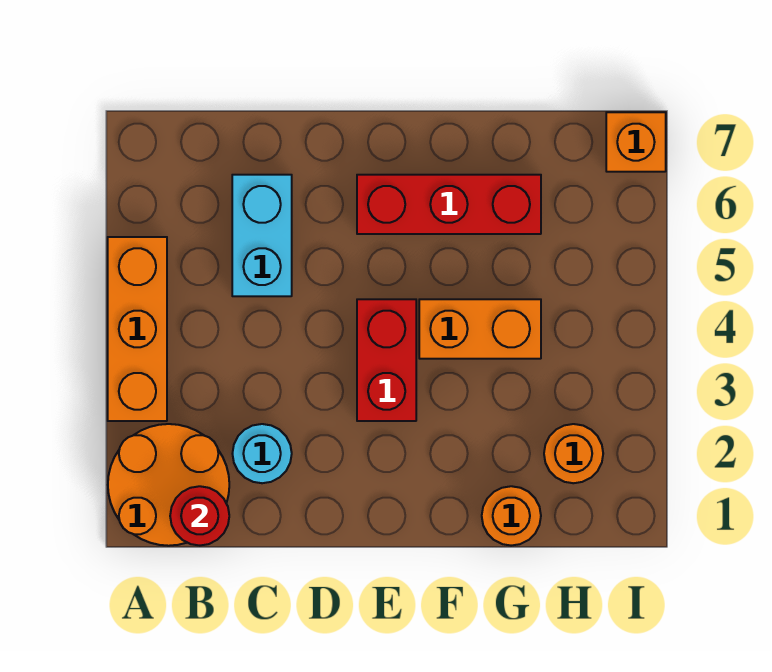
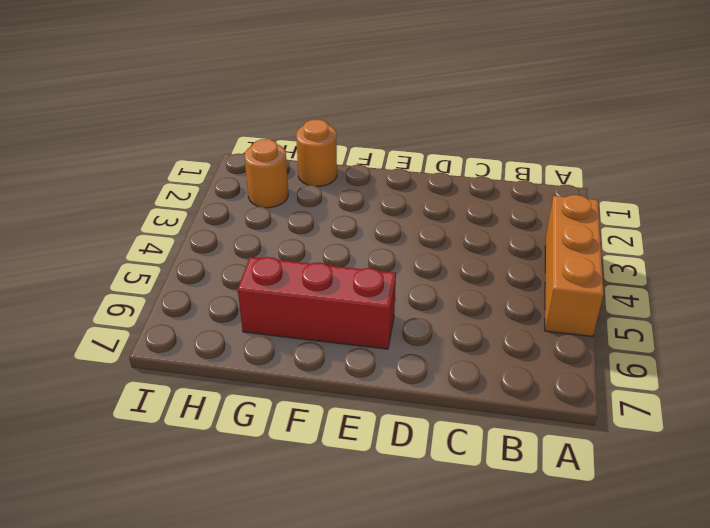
none -> orange round brick A1:B2 level 1
none -> cyan round brick C2 level 1

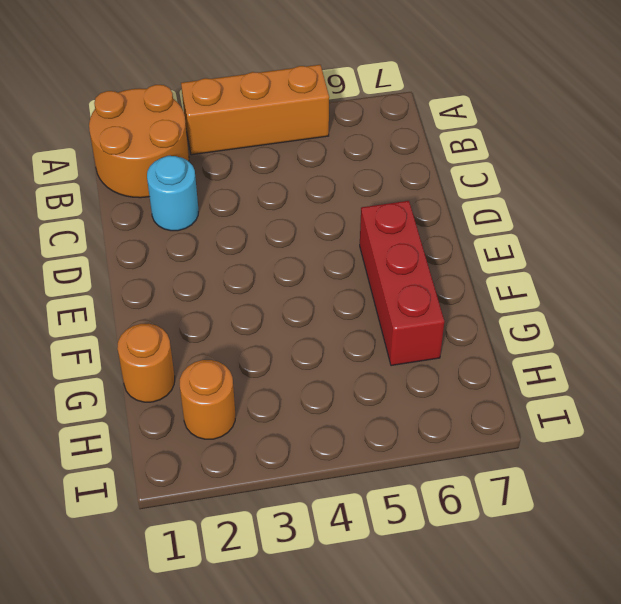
none -> cyan brick C5:C6 level 1
none -> red brick E3:E4 level 1

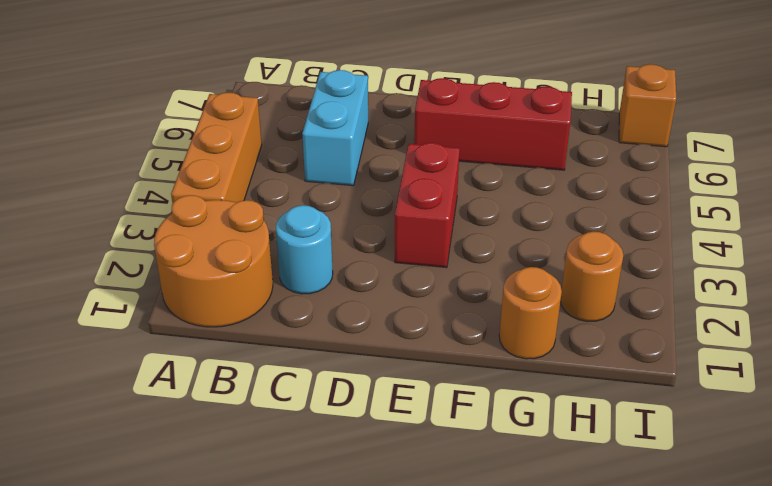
none -> orange brick F4:G4 level 1
none -> red round brick B1 level 2

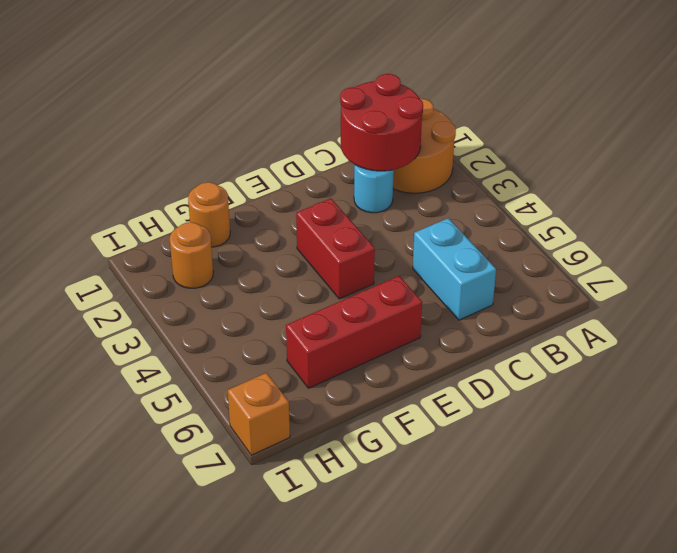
red round brick B1:C2 level 2 -> red round brick B1 level 2
none -> orange brick A3:A5 level 1
none -> orange brick F4:G4 level 1

